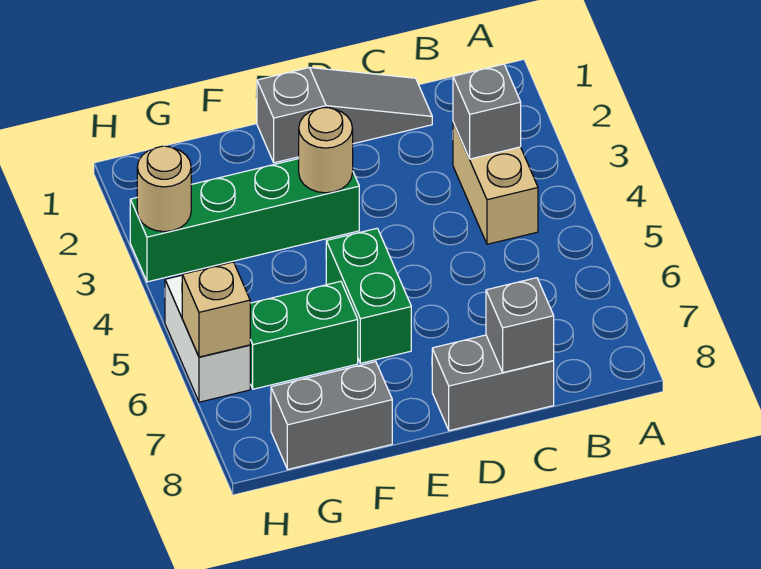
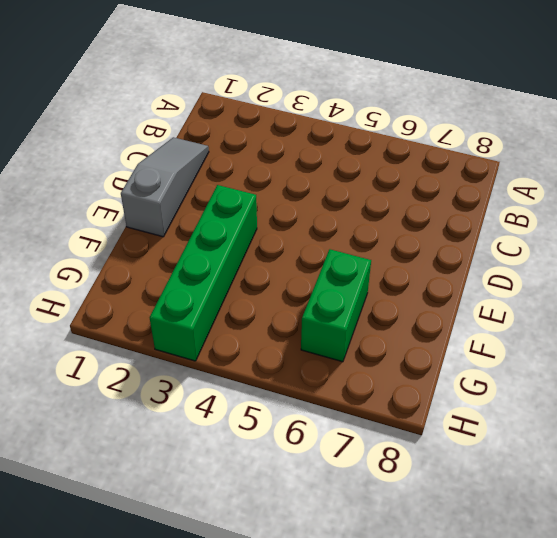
none -> tan brick B3:B4 level 1
none -> grey brick C8:D8 level 1
none -> green brick E5:E6 level 1

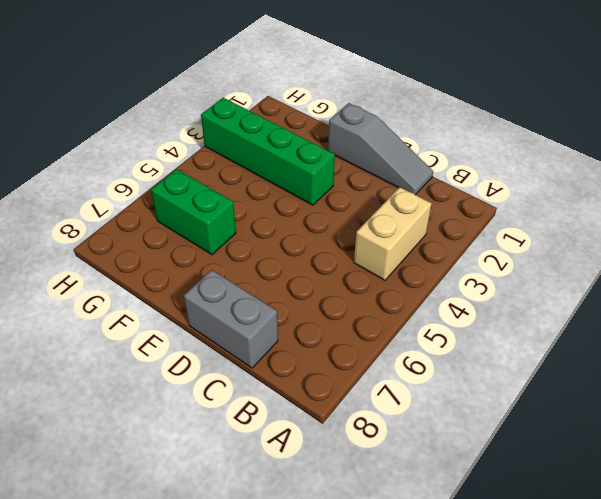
none -> green brick E5:E6 level 1
none -> grey brick F8:G8 level 1
none -> white brick H5:H6 level 1

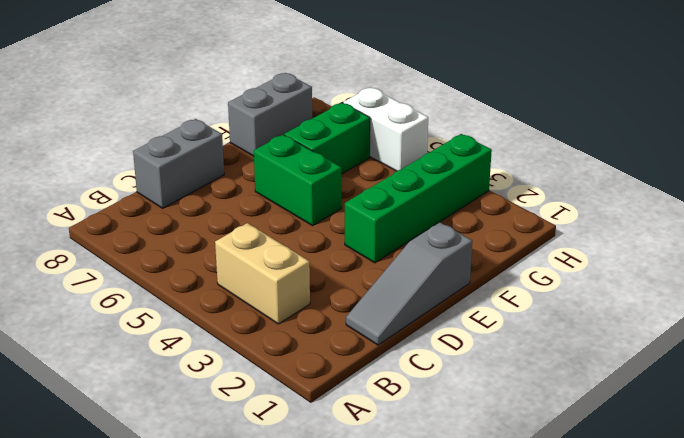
none -> grey brick B3 level 2
none -> grey brick C8 level 2
none -> tan round brick E3 level 2

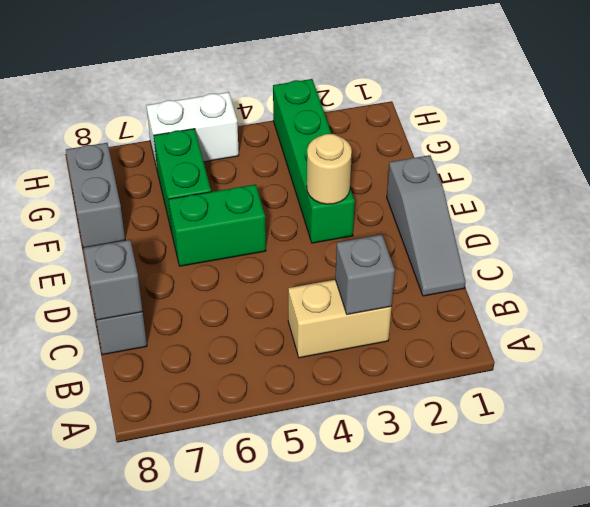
none -> tan round brick H3 level 2
none -> tan brick H6 level 2

